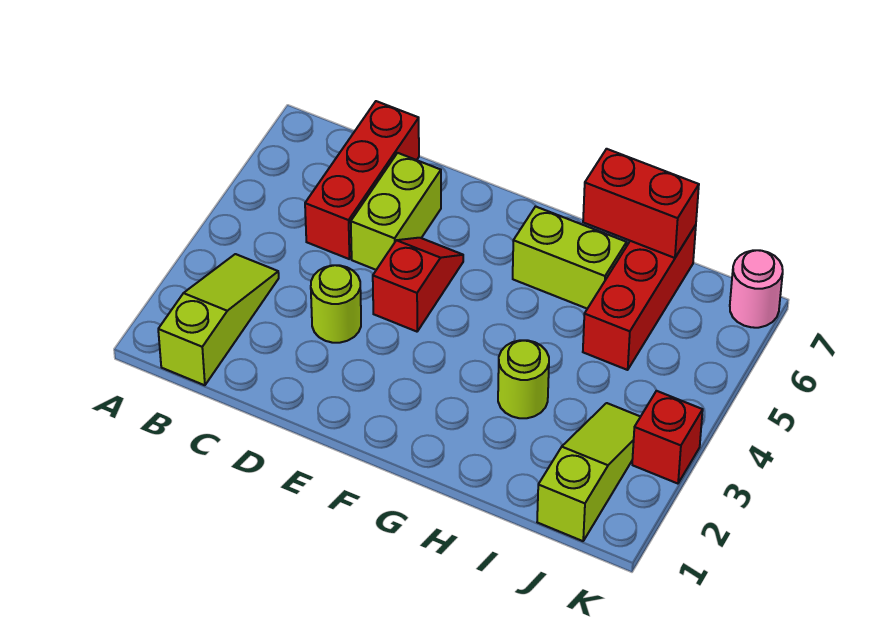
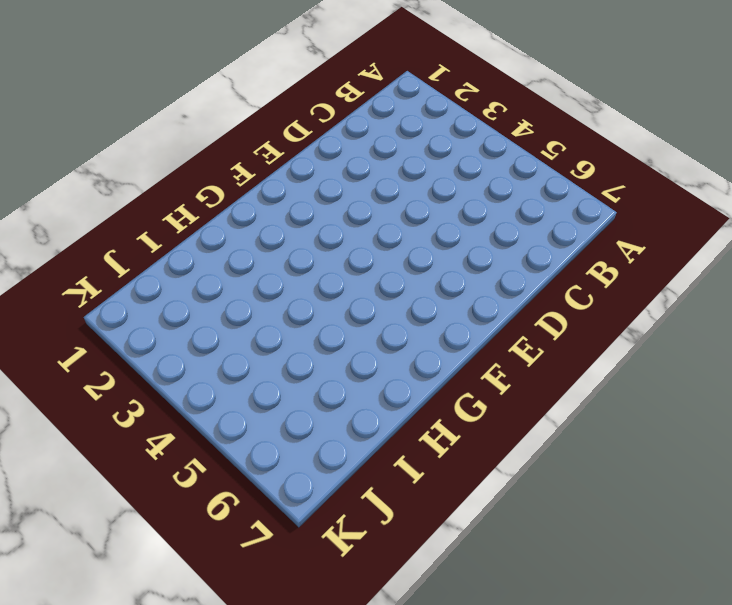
none -> lime slope B1:B3 level 1 top 1
none -> red brick C5:C7 level 1
none -> lime round brick D3 level 1

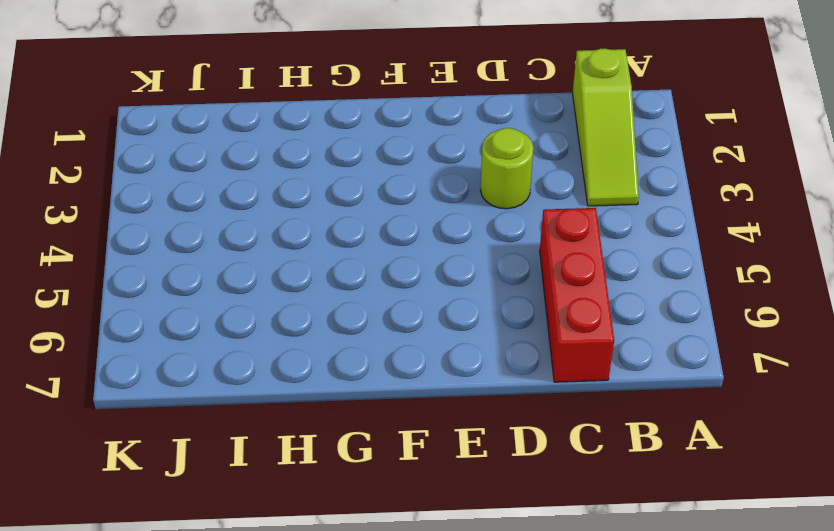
none -> lime brick D5:D6 level 1
none -> red slope E4:E5 level 1 top 4
none -> lime brick G6:H6 level 1

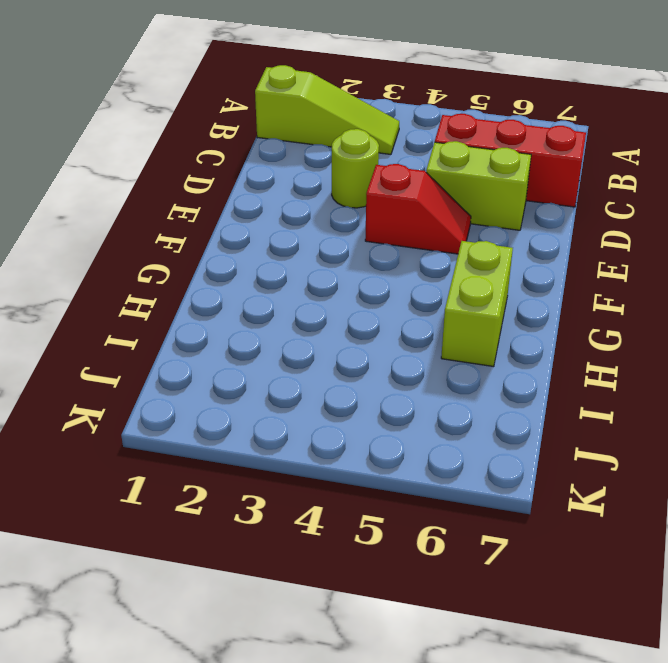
none -> lime round brick H3 level 1
none -> red brick I5:I7 level 1
none -> lime slope J1:J3 level 1 top 1

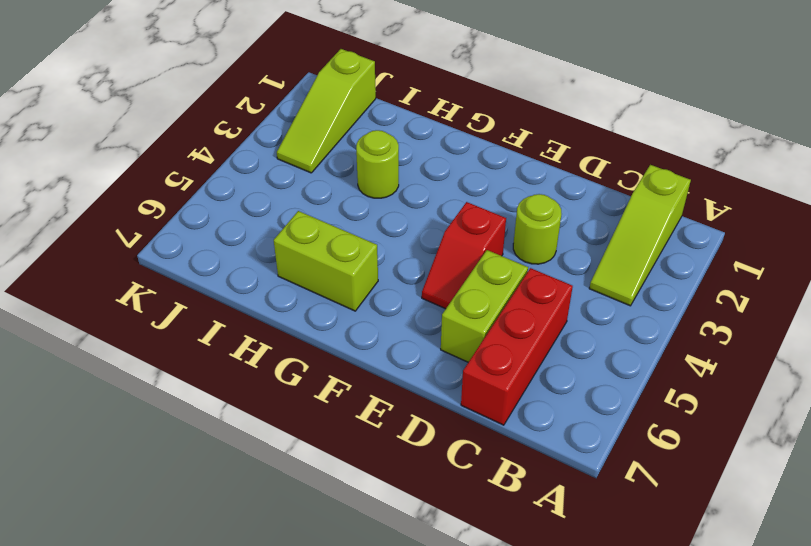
none -> red brick I5:I7 level 1
none -> red brick K3 level 1
none -> pink round brick K7 level 1

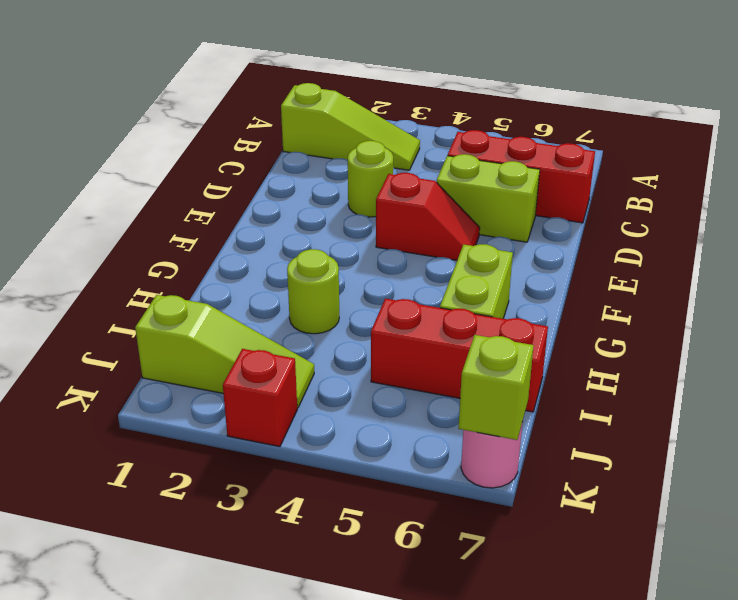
lime brick K7 level 2 -> none
none -> red brick H7:I7 level 2

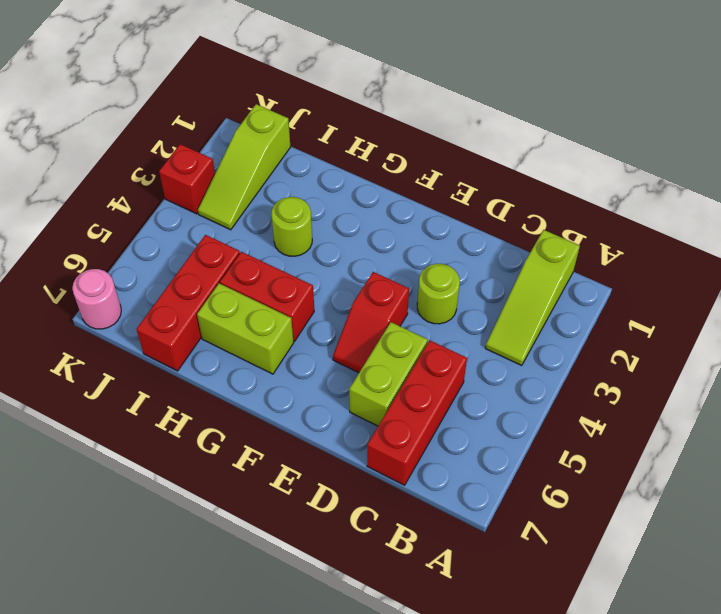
red brick G5:H5 level 1 -> red brick H7:I7 level 2

